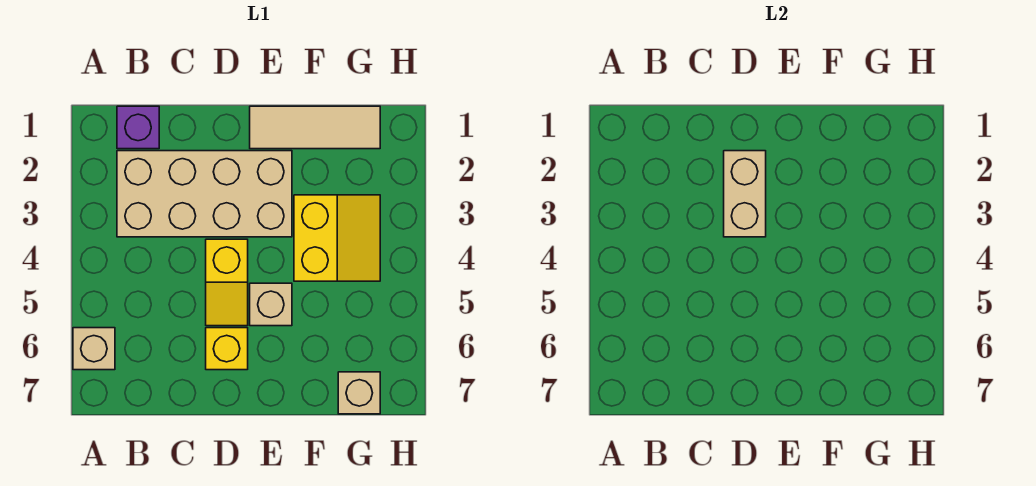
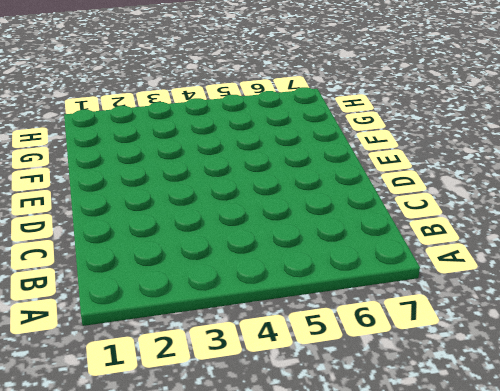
none -> tan brick A6 level 1
none -> purple brick B1 level 1

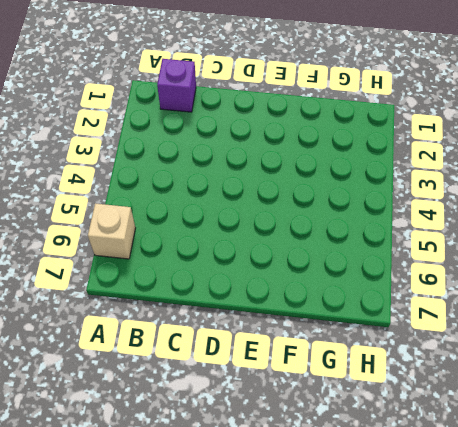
none -> tan brick B2:E3 level 1
none -> yellow slope D4:D5 level 1 top 4

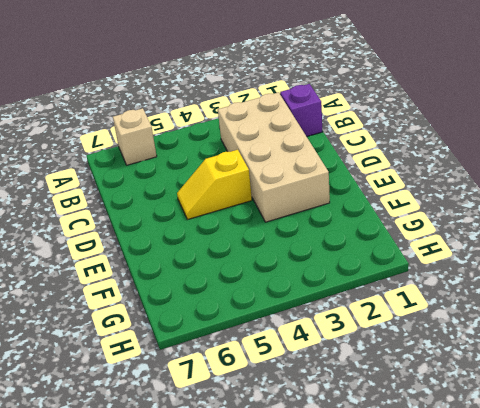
none -> yellow brick D6 level 1
none -> tan tile E1:G1 level 1

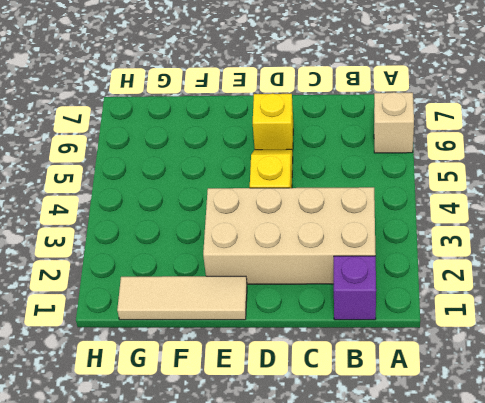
none -> tan brick E5 level 1
none -> yellow slope F3:G4 level 1 top F

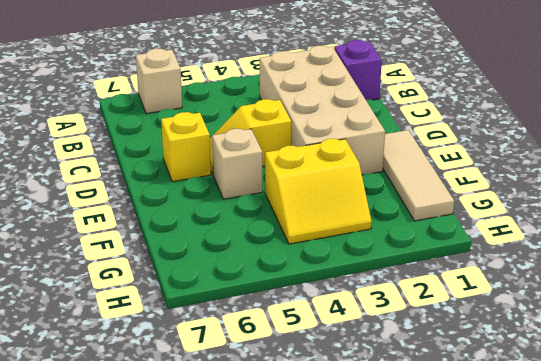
none -> tan brick G7 level 1
none -> tan brick D2:D3 level 2

